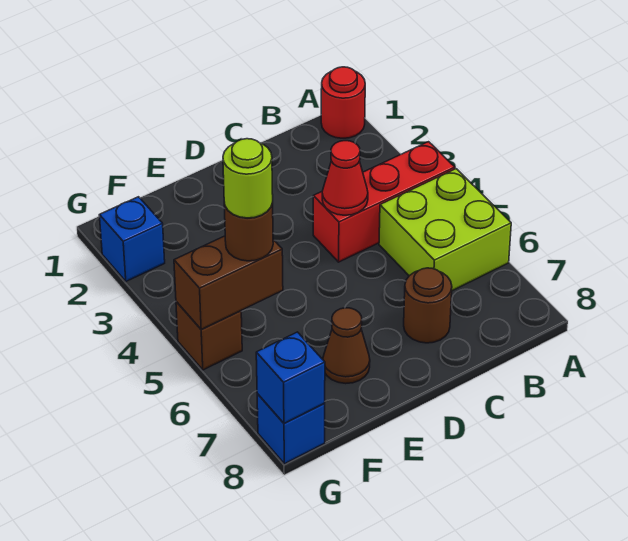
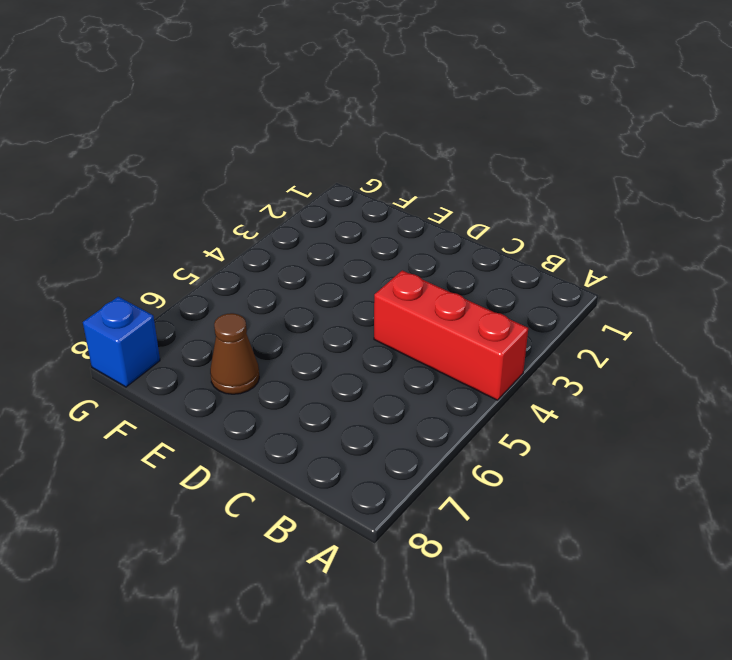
none -> red round brick A1 level 1
none -> lime brick A5:B6 level 1
none -> brown round brick C7 level 1

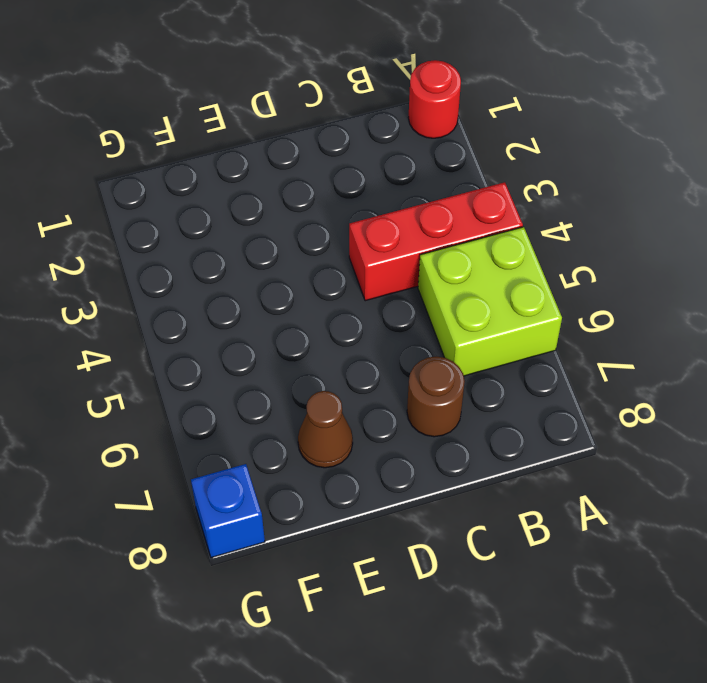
none -> blue brick G2 level 1
none -> brown brick G5 level 1
none -> red cone C4 level 2

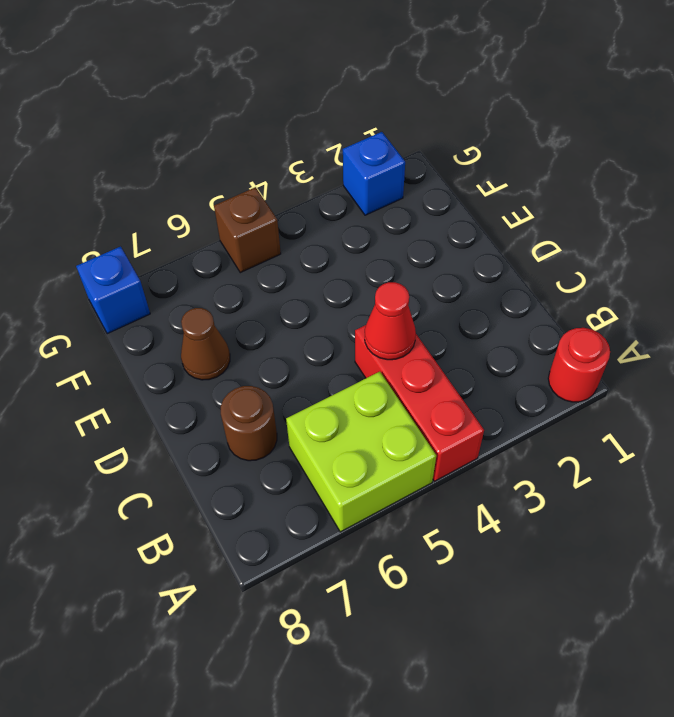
none -> brown brick F5:G5 level 2
none -> blue brick G8 level 2
none -> brown round brick F5 level 3

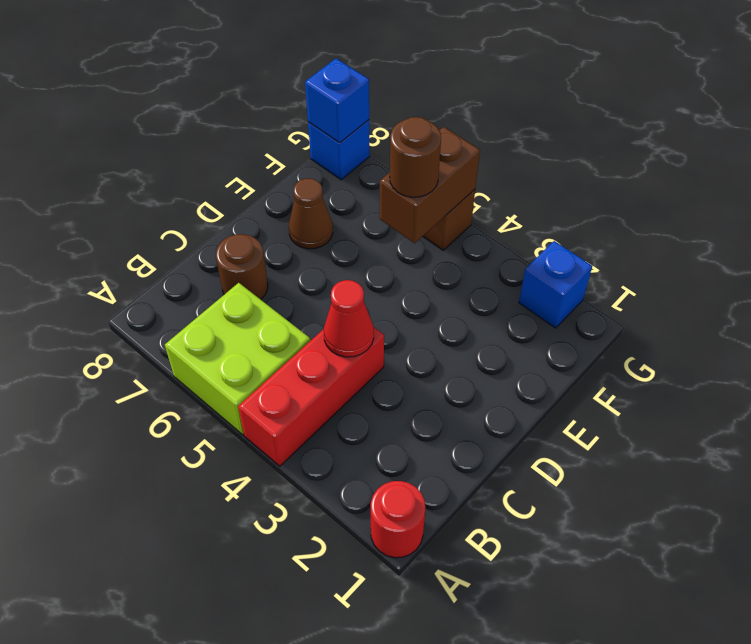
none -> lime round brick F5 level 4

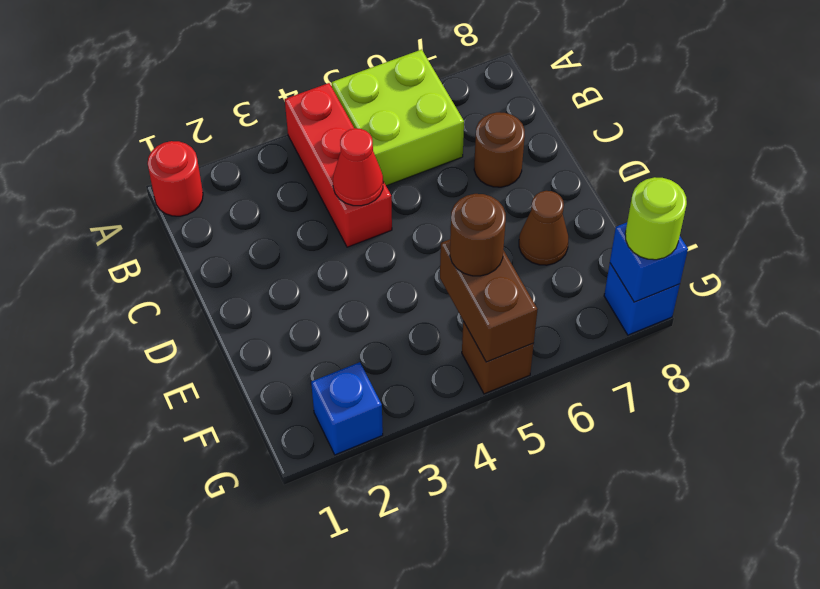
lime round brick G8 level 3 -> lime round brick F5 level 4

